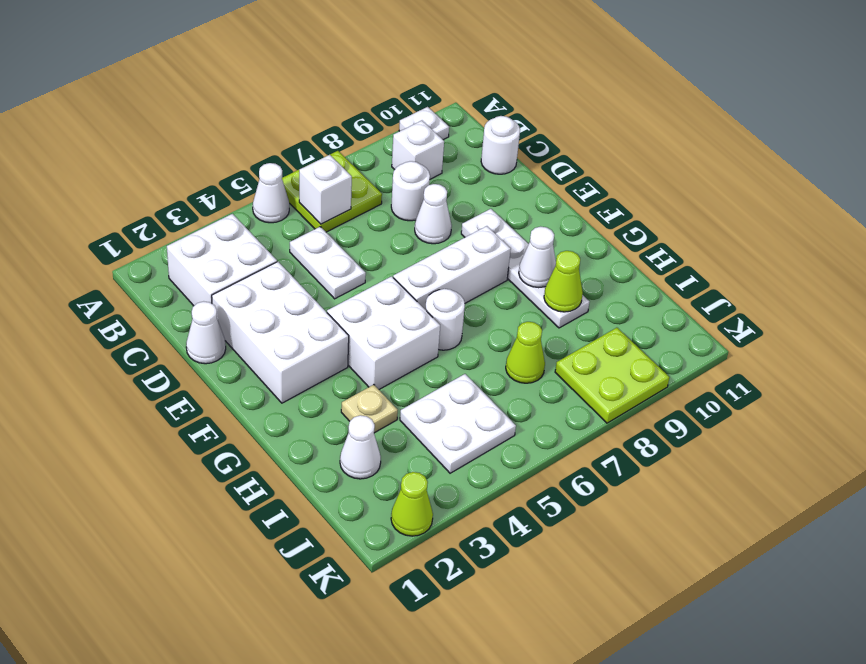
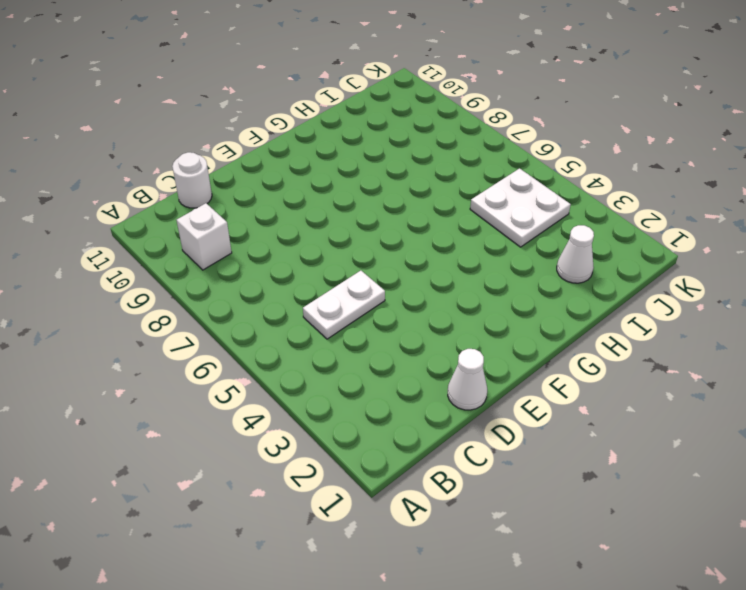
none -> white cone A5 level 1
none -> lime plate A6:B7 level 1
none -> white plate A10 level 1

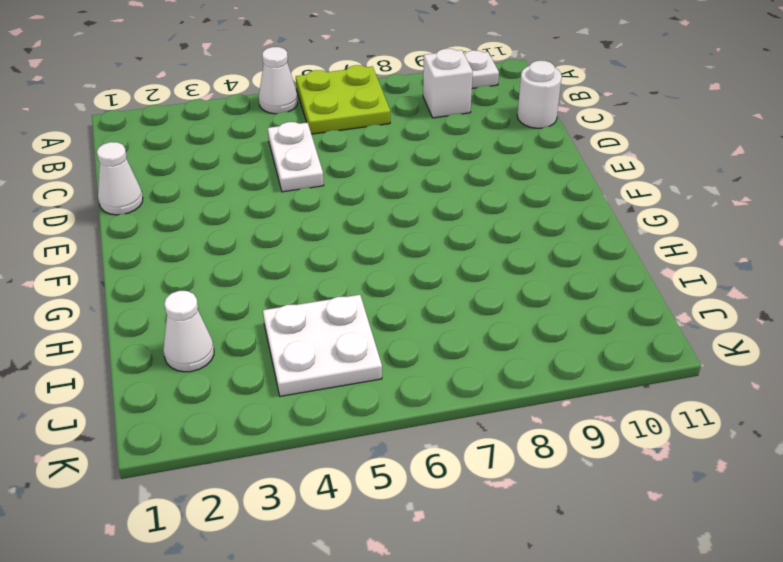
none -> white brick B2:C3 level 1
none -> white round brick C8 level 1
none -> white brick D2:F3 level 1

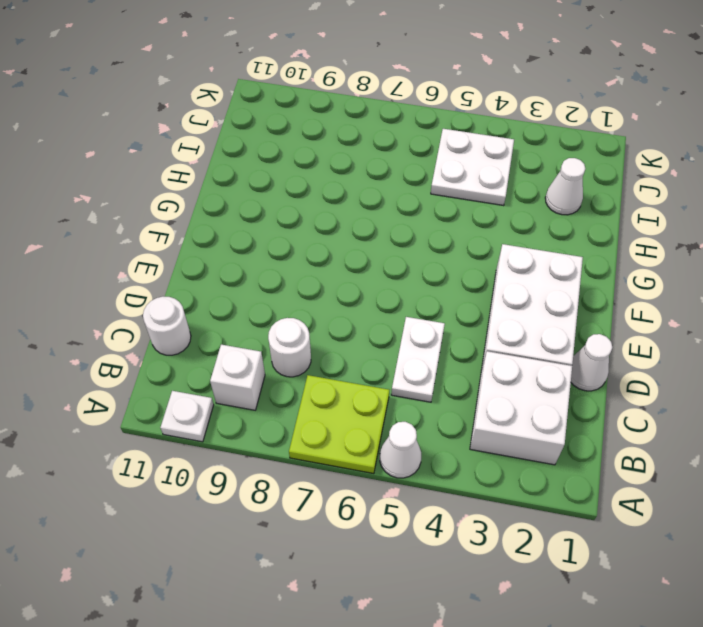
none -> white cone D8 level 1
none -> white plate E9:H9 level 1
none -> white brick F4:G5 level 1

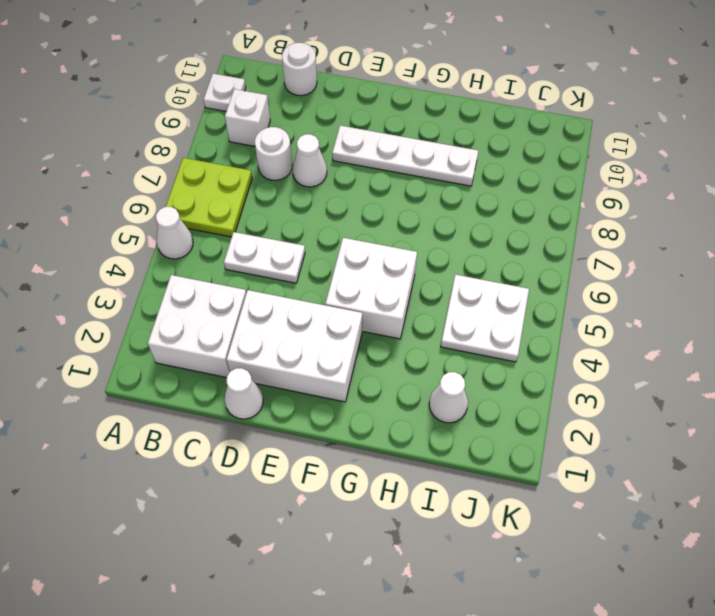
none -> white brick F6:F8 level 1
none -> white round brick G6 level 1
none -> tan plate H3 level 1

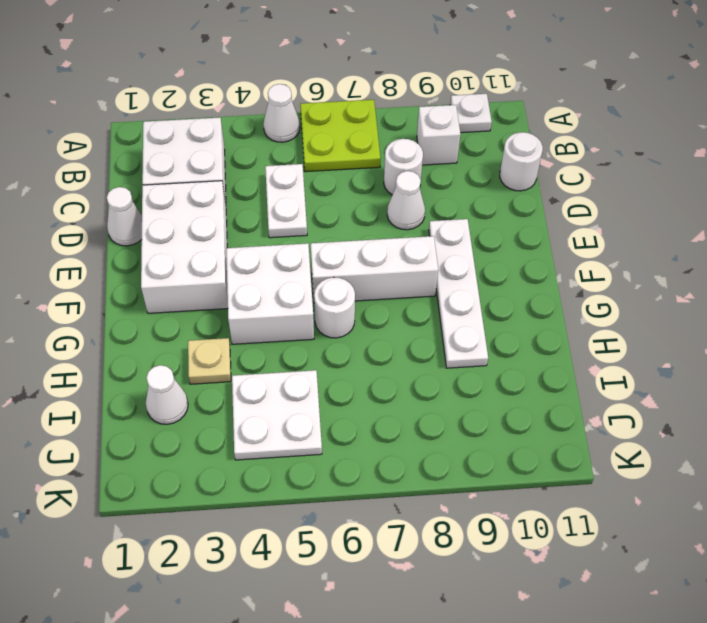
none -> lime cone I7 level 1
none -> lime plate J8:K9 level 1
none -> lime cone K2 level 1

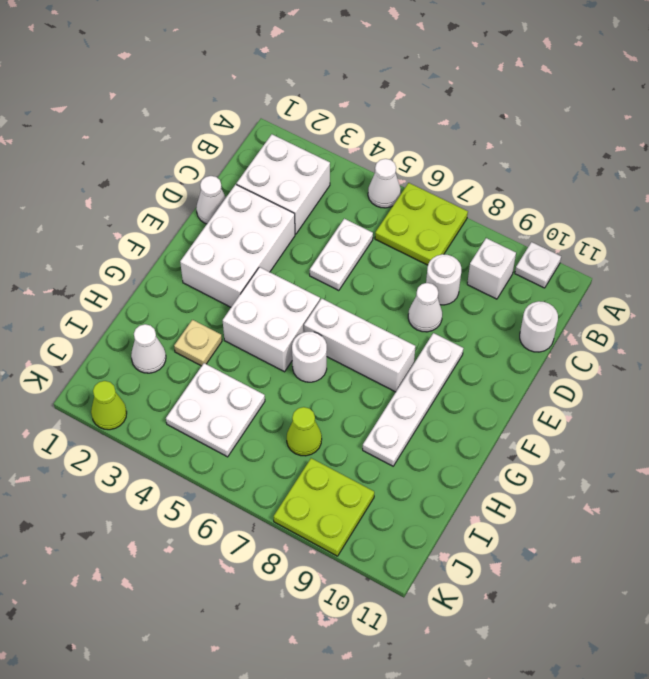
none -> white brick B6 level 2
none -> white cone G9 level 2
none -> lime cone H9 level 2

